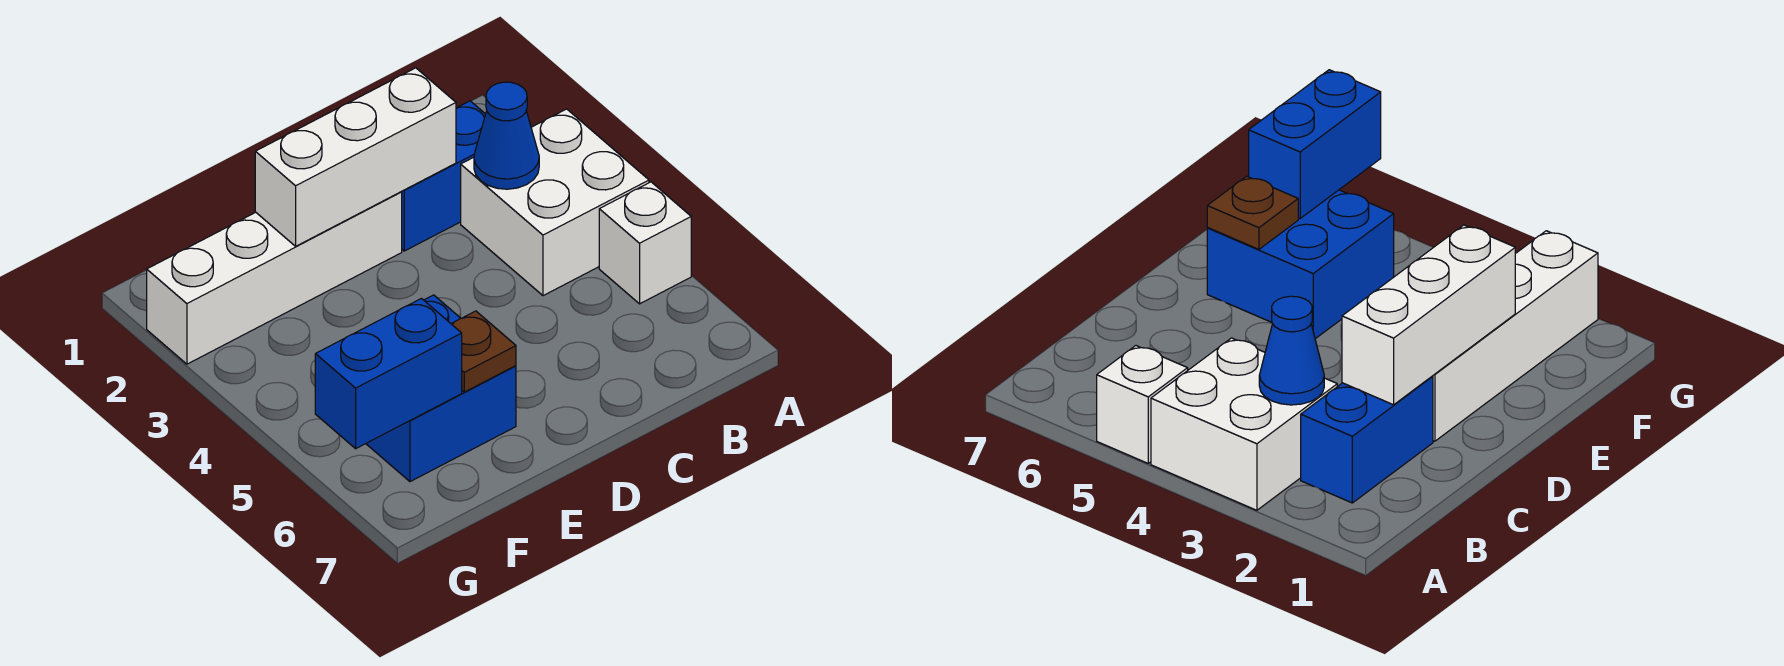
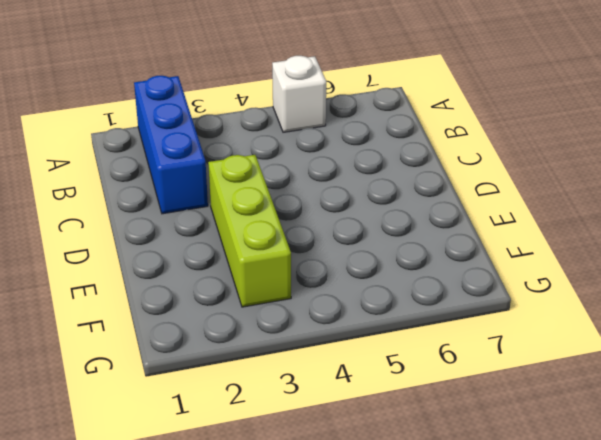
blue brick A2:C2 level 1 -> blue brick B2:C2 level 1
lime brick D3:F3 level 1 -> none
none -> white brick A3:B4 level 1
none -> white brick D2:G2 level 1

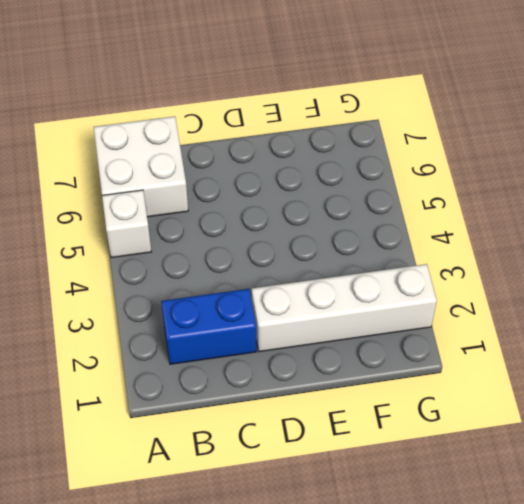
white brick A6:B7 level 1 -> white brick A3:B4 level 1
none -> blue brick E5:F6 level 1
none -> blue cone B3 level 2

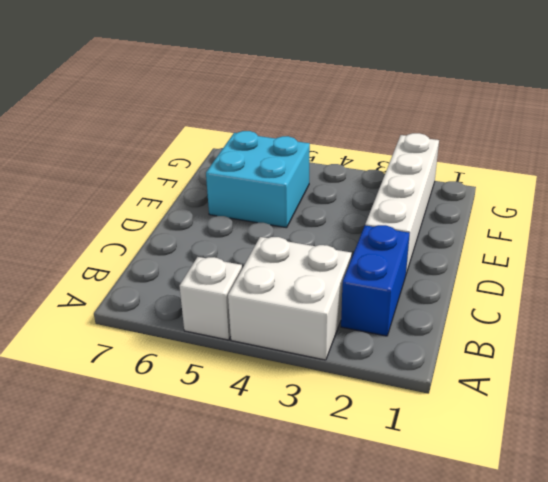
cyan brick E5:F6 level 1 -> blue brick E5:F6 level 1
none -> blue cone B3 level 2
none -> white brick C2:E2 level 2

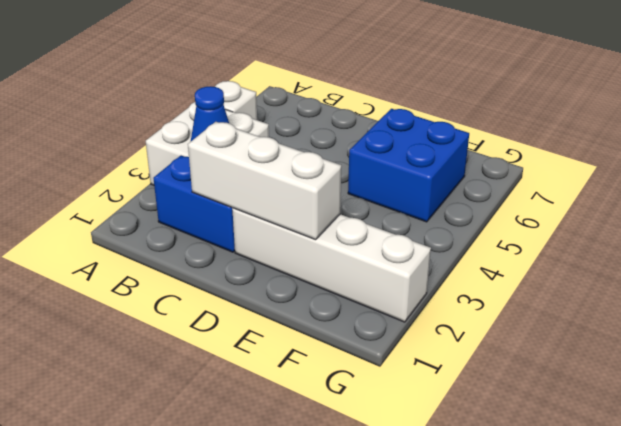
none -> brown plate E6 level 2
none -> blue brick F6:G6 level 2

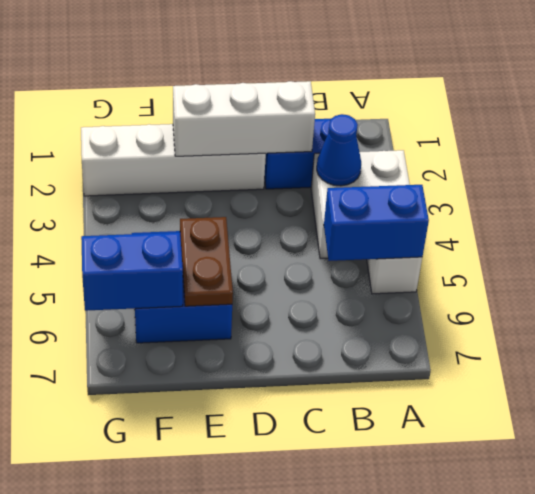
blue brick A5:B5 level 2 -> none
brown plate E5:E6 level 2 -> brown plate E6 level 2

